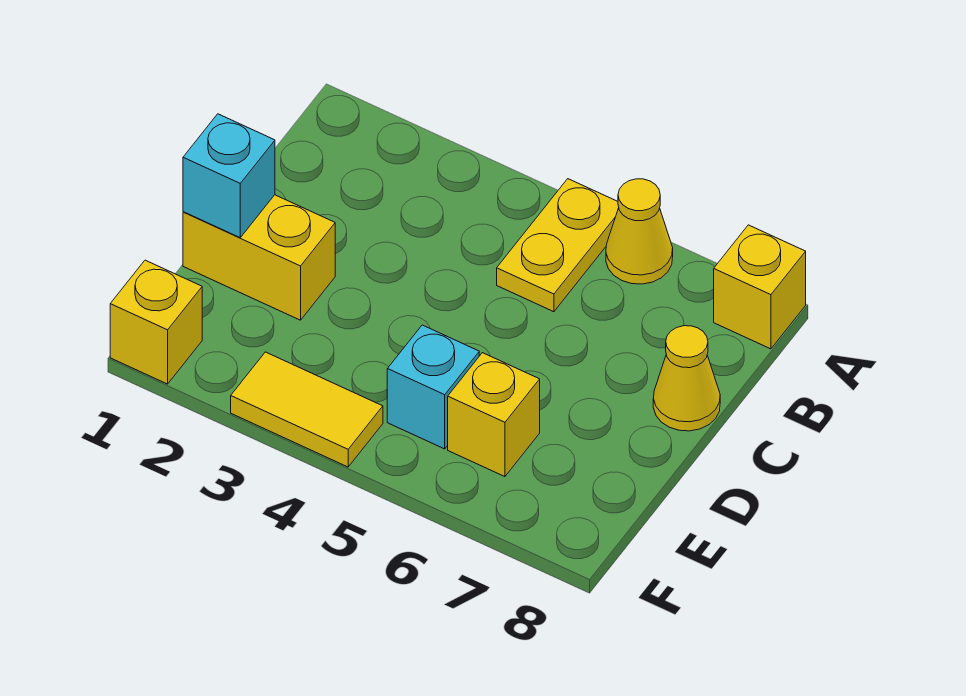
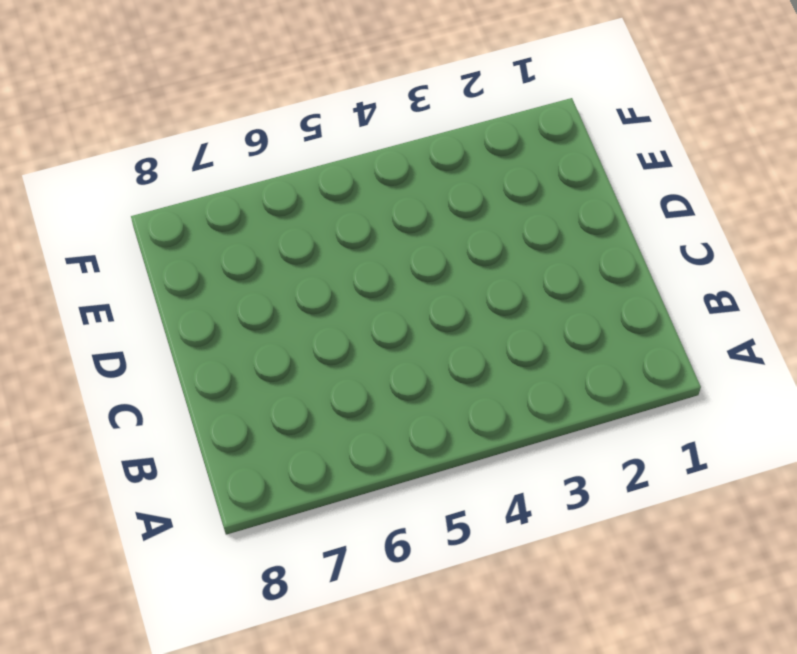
none -> yellow plate A5:B5 level 1
none -> yellow cone A6 level 1

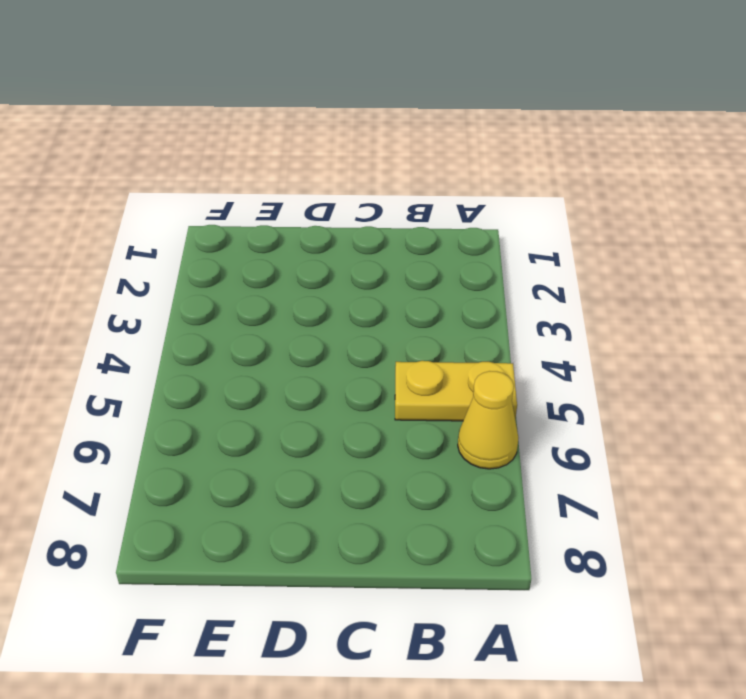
none -> yellow brick A8 level 1
none -> yellow cone C8 level 1

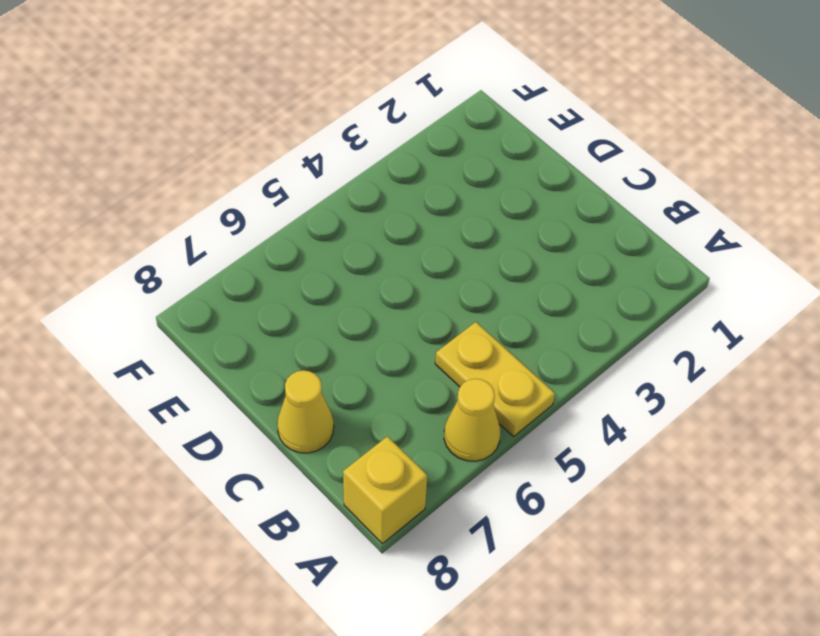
none -> yellow brick D1:D2 level 1
none -> cyan brick E5 level 1

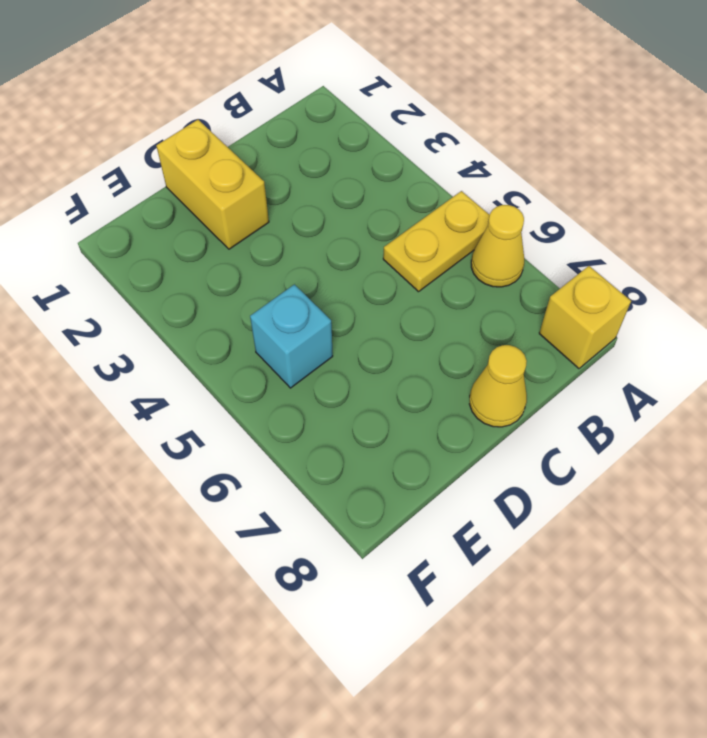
none -> yellow brick E6 level 1
none -> yellow brick F1 level 1

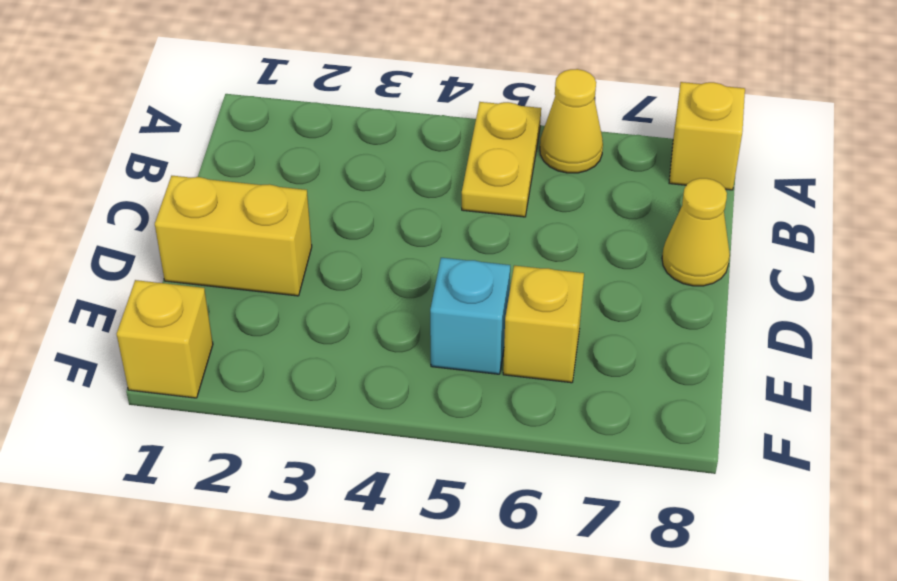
none -> yellow tile F3:F4 level 1
none -> cyan brick D1 level 2

